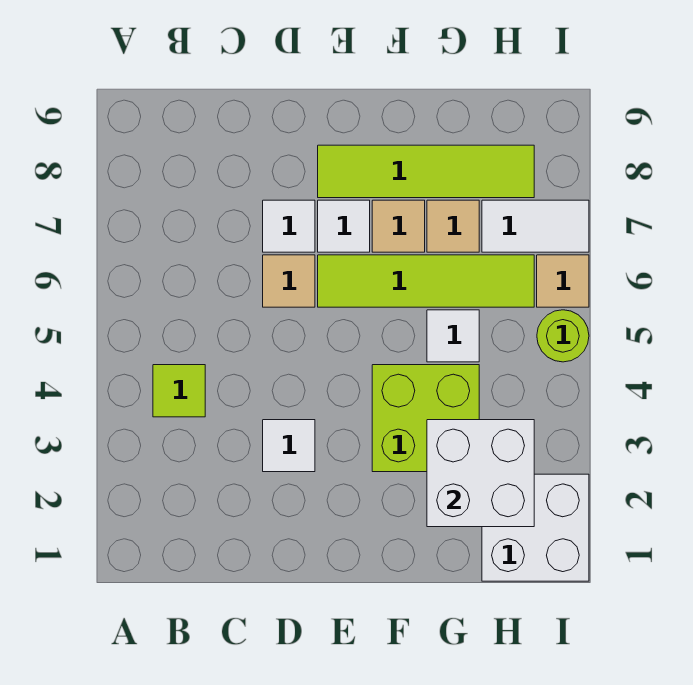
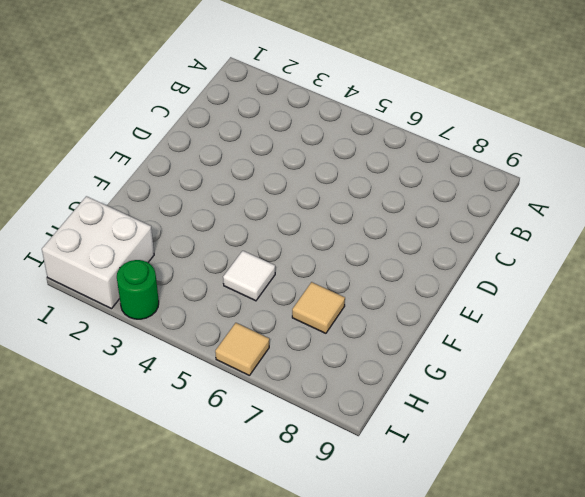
green round brick I3 level 1 -> none
none -> lime tile B4 level 1
none -> white tile D3 level 1
none -> tan tile D6 level 1

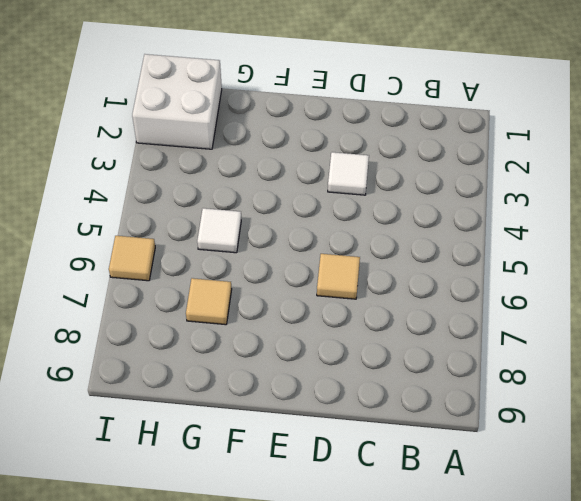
none -> lime tile B4 level 1
none -> white tile D7 level 1
none -> lime tile E6:H6 level 1

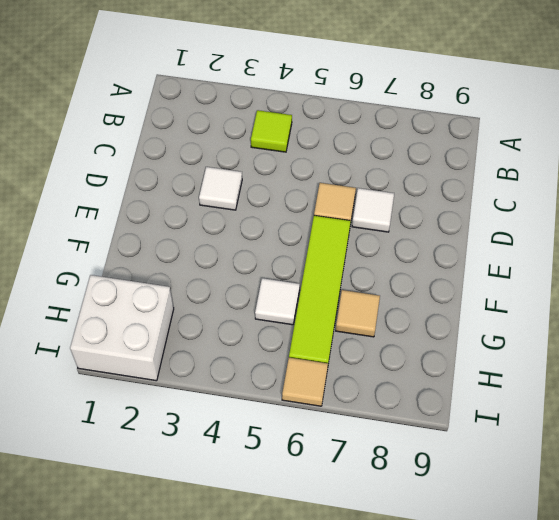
none -> white tile E7 level 1
none -> lime tile E8:H8 level 1
none -> lime brick F3:G4 level 1

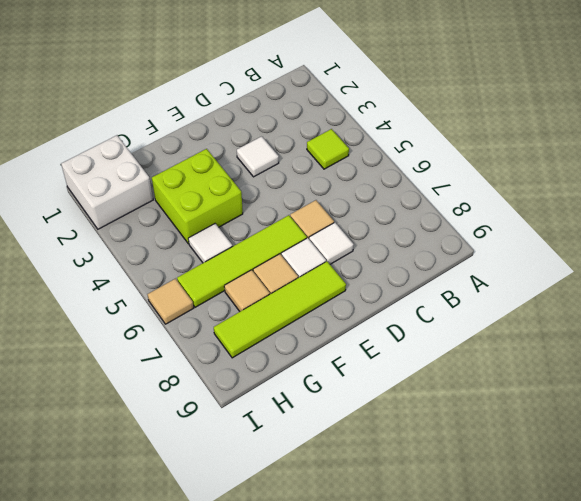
none -> white tile H7:I7 level 1
none -> lime round brick I5 level 1
none -> white brick G2:H3 level 2

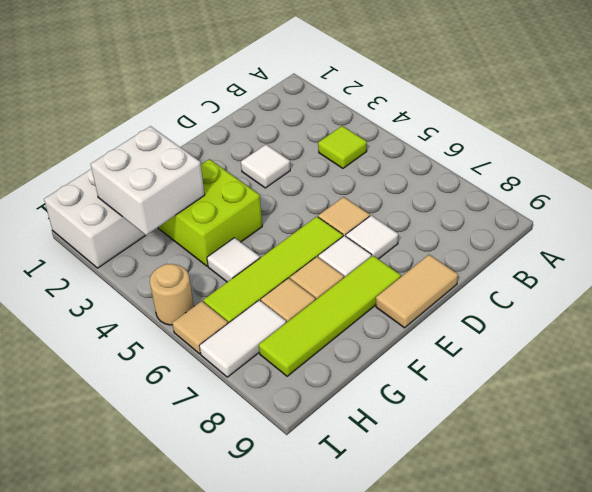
tan tile D9:E9 level 1 -> none
tan round brick I5 level 1 -> lime round brick I5 level 1

